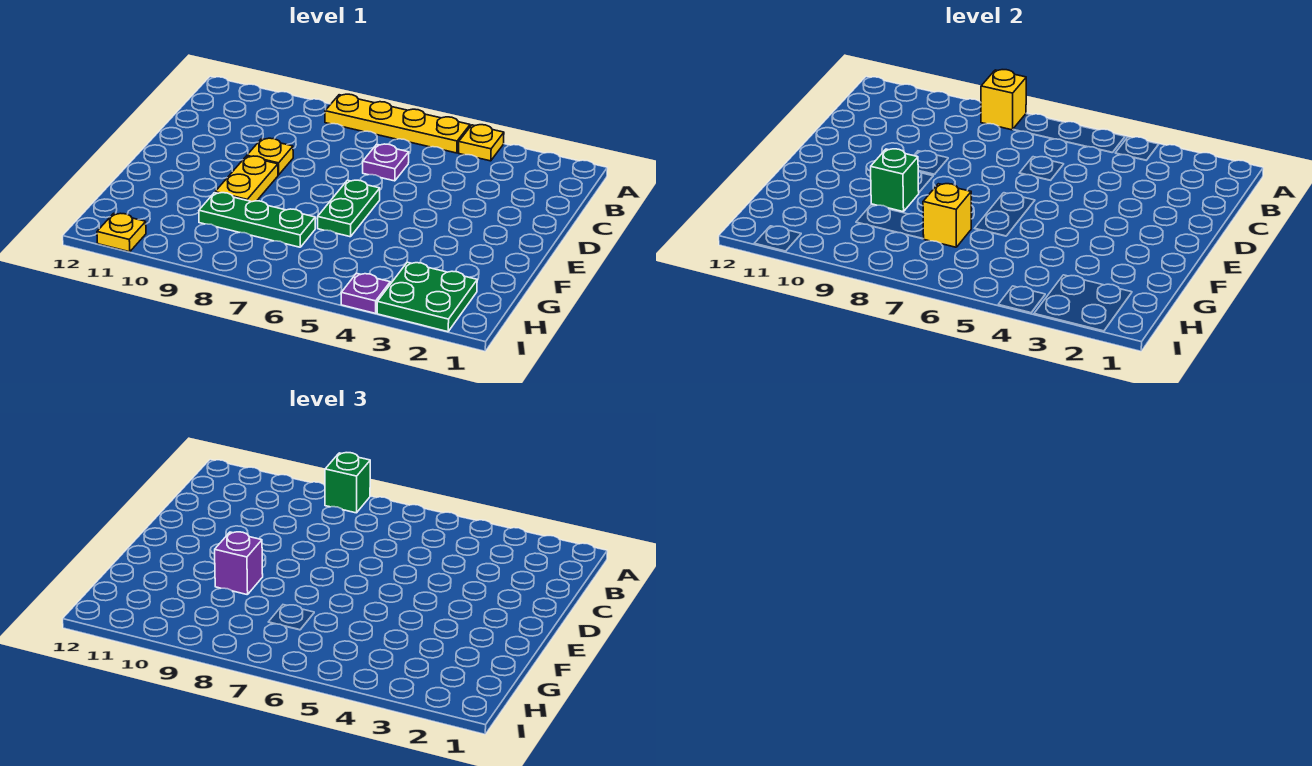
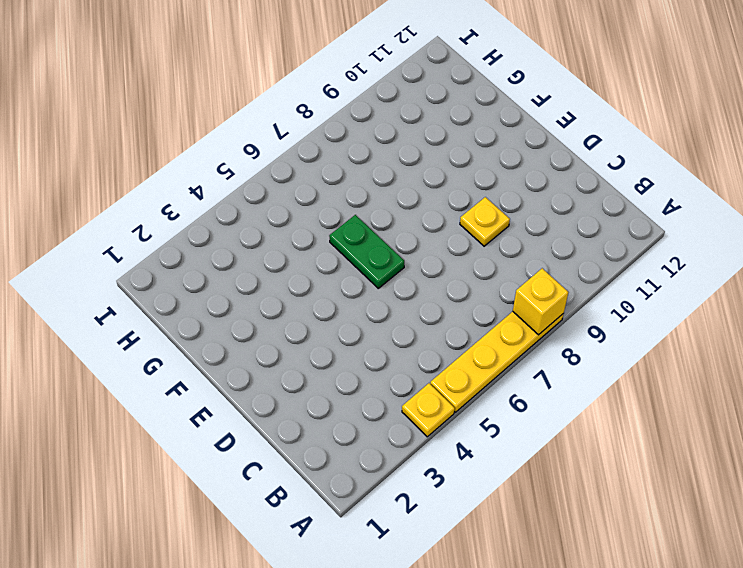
none -> purple plate C6 level 1
none -> yellow plate E9:F9 level 1
none -> green plate G7:G9 level 1

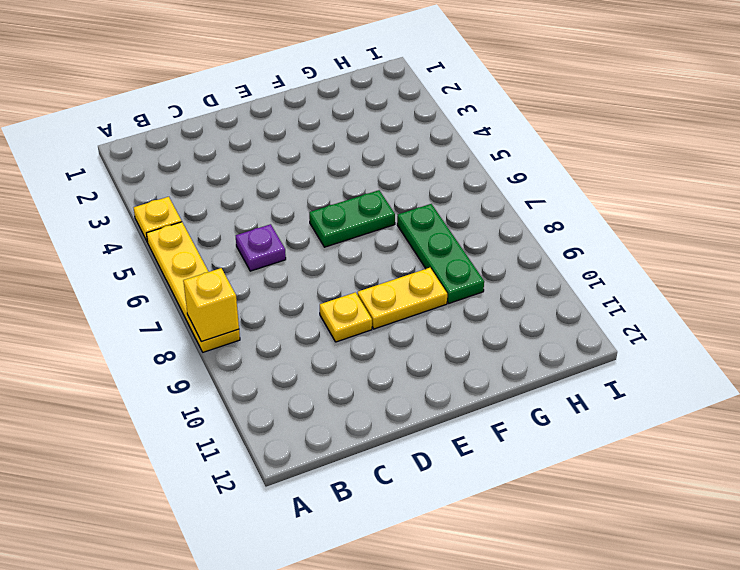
none -> green plate H2:I3 level 1
none -> purple plate I4 level 1
none -> yellow plate I11 level 1

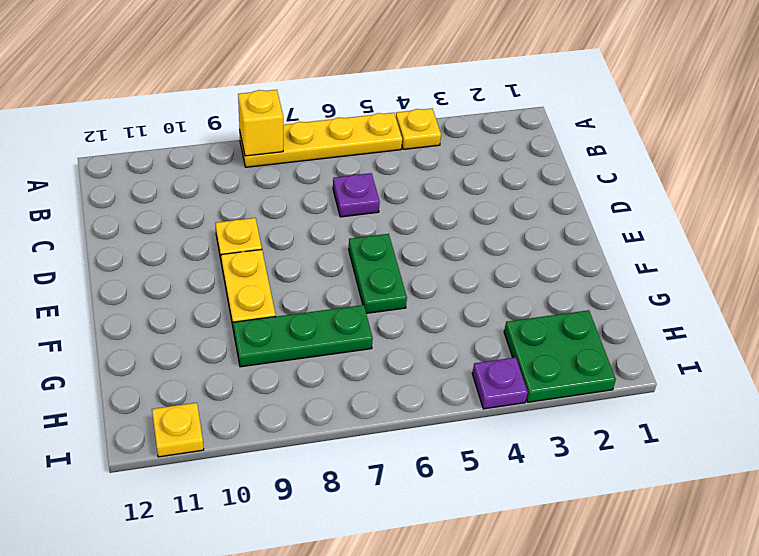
none -> green brick F9 level 2
none -> yellow brick G7 level 2
none -> green brick A8 level 3

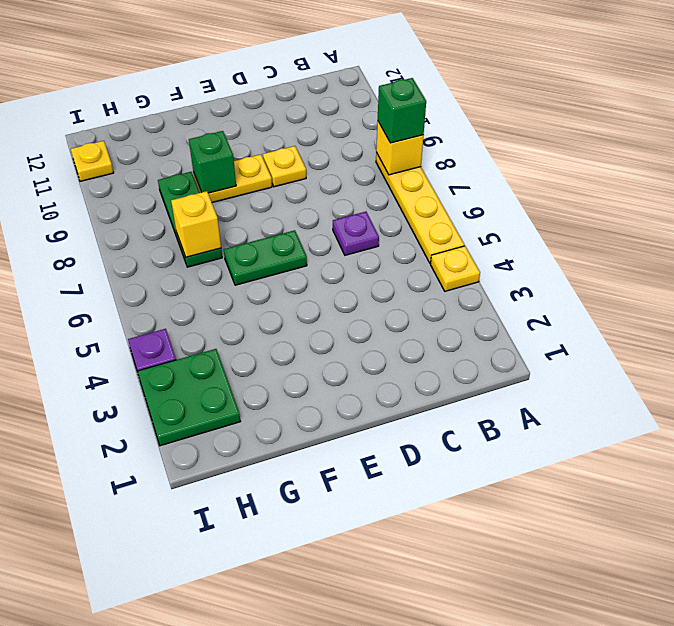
none -> purple brick F9 level 3

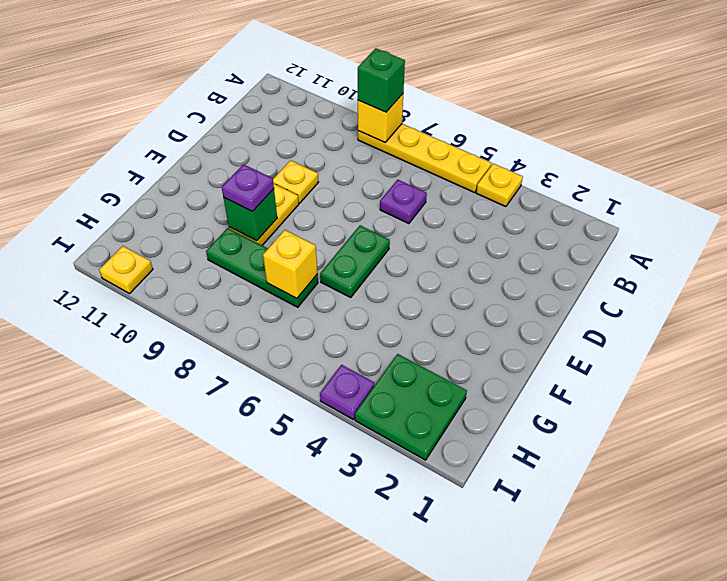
purple plate F9 level 3 -> purple brick F9 level 3

